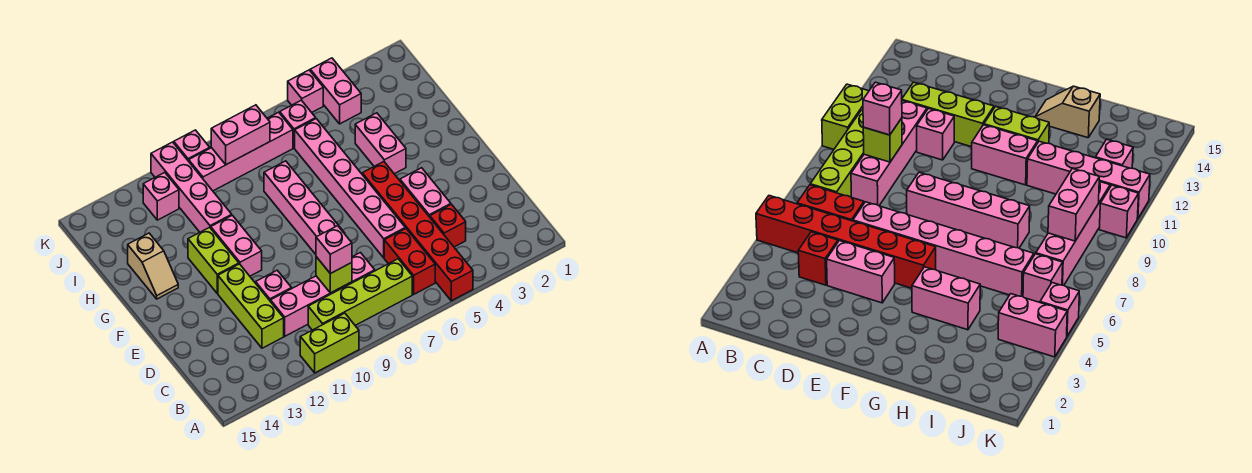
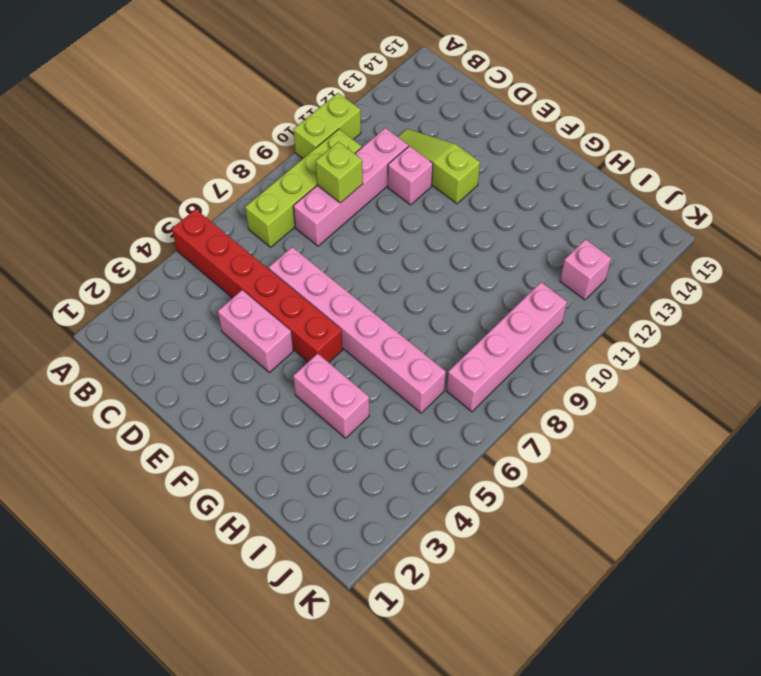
lime slope C12:E12 level 1 top E -> lime brick C12:E12 level 1
none -> red brick B6:C6 level 1
none -> red brick C4 level 1
none -> pink brick E8:H8 level 1

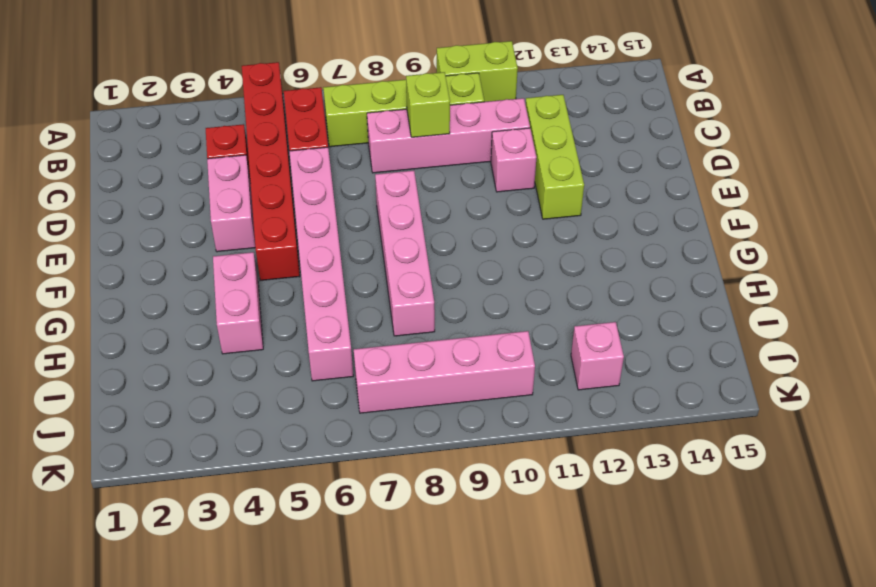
none -> pink brick F11:G11 level 1
none -> lime brick F12:G12 level 1
none -> tan slope G14:H14 level 1 top H

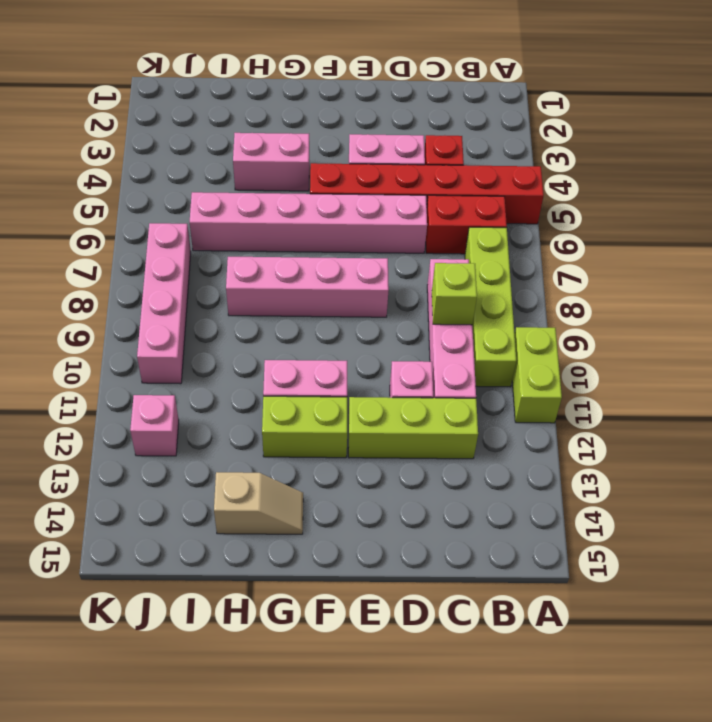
none -> pink brick H11:K11 level 1
none -> pink brick J4:K4 level 1
none -> pink brick J6 level 1

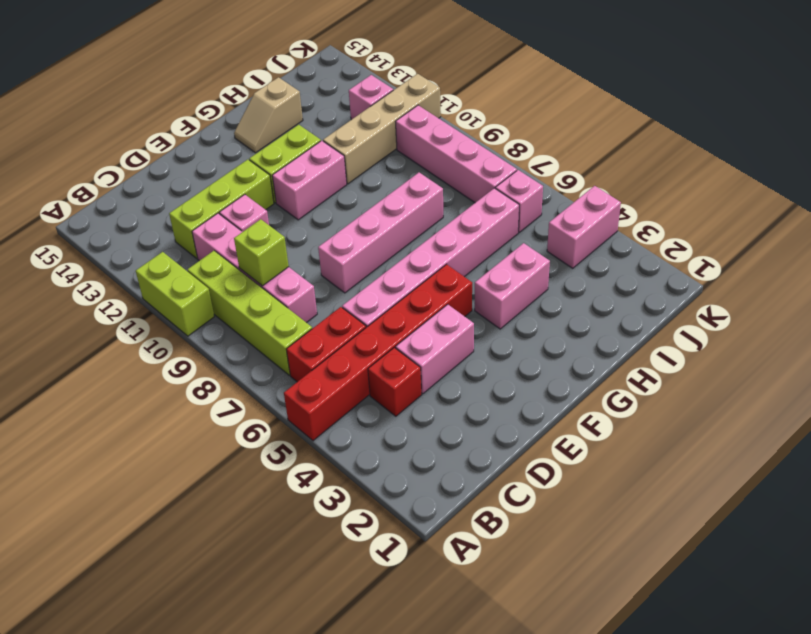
tan brick H11:K11 level 1 -> pink brick H11:K11 level 1
none -> pink brick K5 level 1
none -> pink brick K10 level 1
none -> pink brick J8:J9 level 2

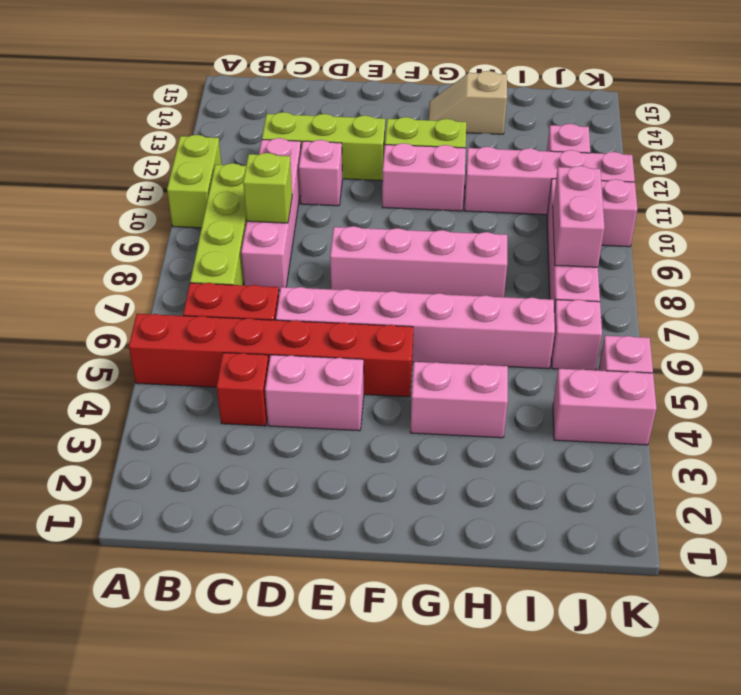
none -> pink brick C9 level 3

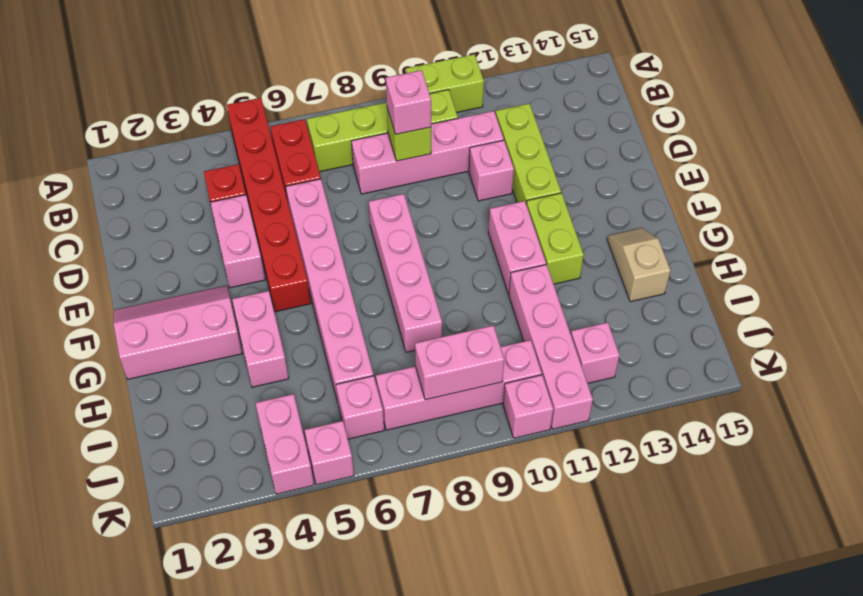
pink slope F1:G3 level 1 top G -> none

